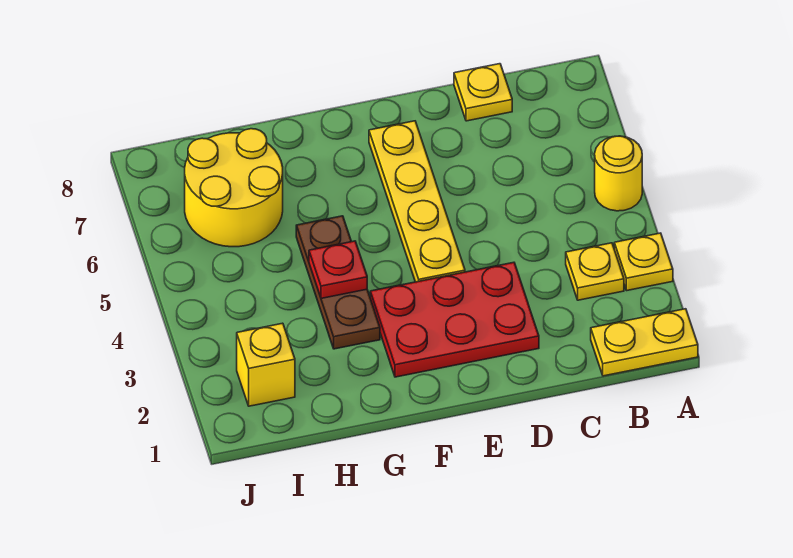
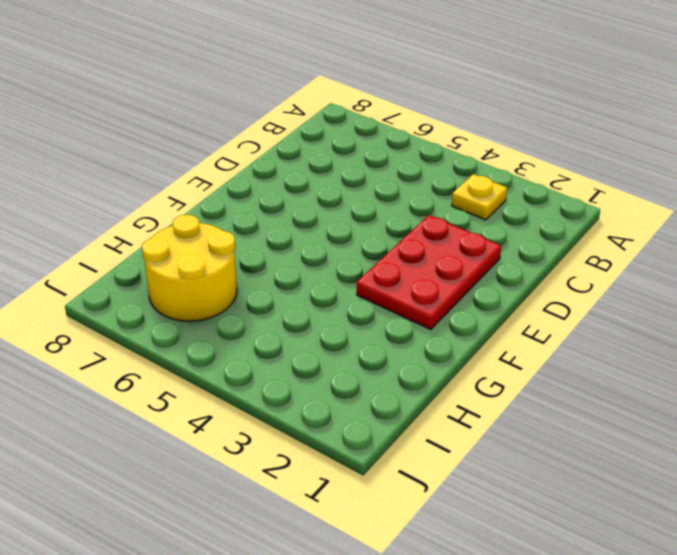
none -> yellow plate A1:B1 level 1
none -> yellow plate A3 level 1

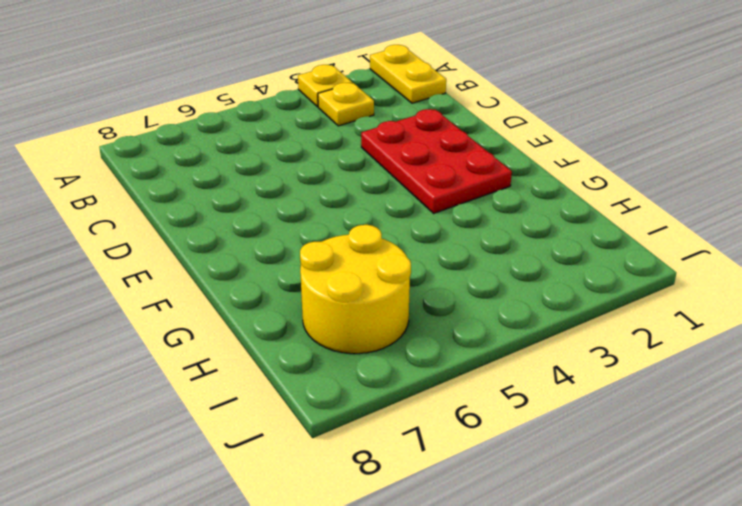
none -> yellow round brick A5 level 1
none -> yellow plate C8 level 1

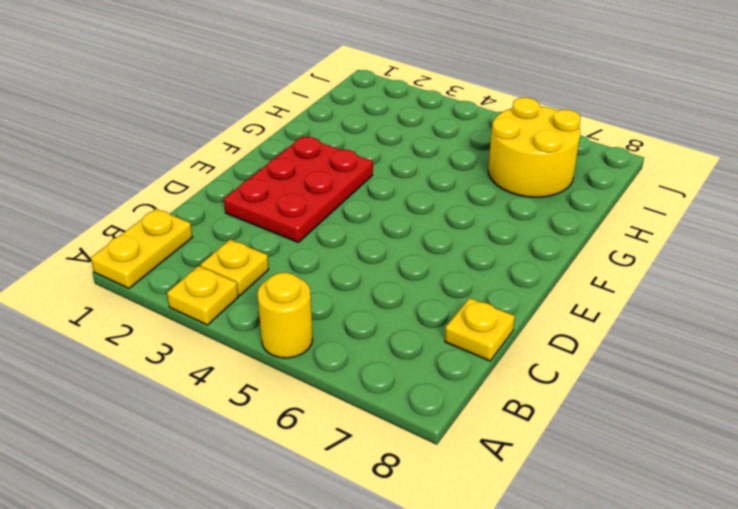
none -> yellow plate E4:E7 level 1
none -> brown plate G3:G5 level 1

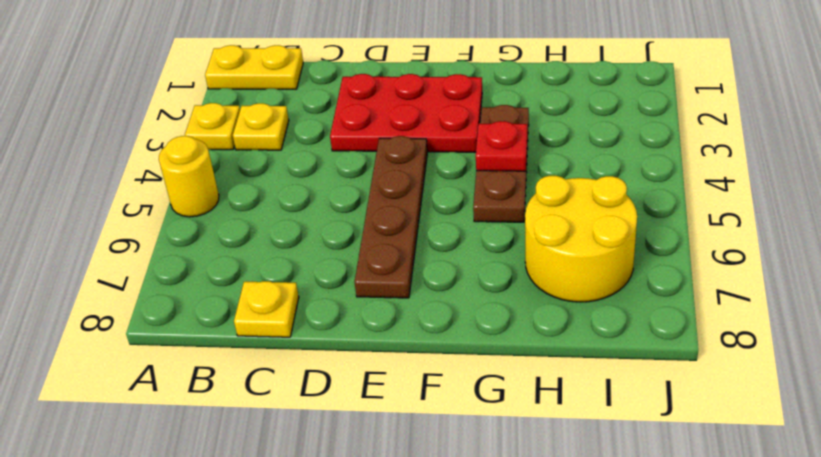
brown plate E4:E7 level 1 -> yellow plate E4:E7 level 1
none -> yellow brick I2 level 1

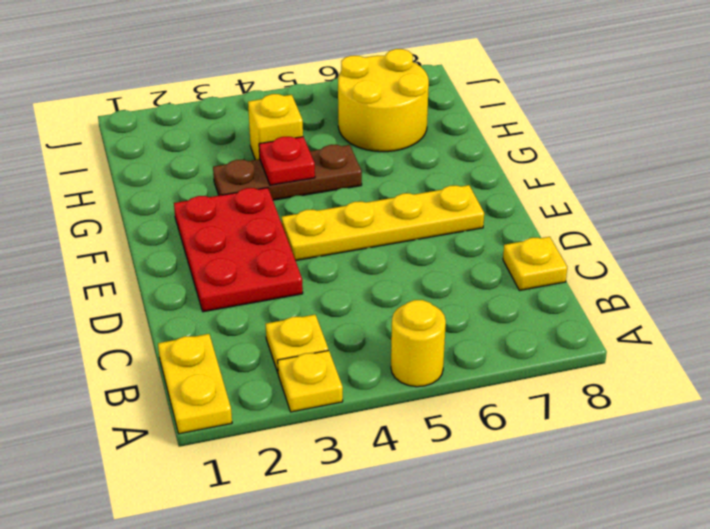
yellow brick H4 level 1 -> yellow brick I2 level 1

